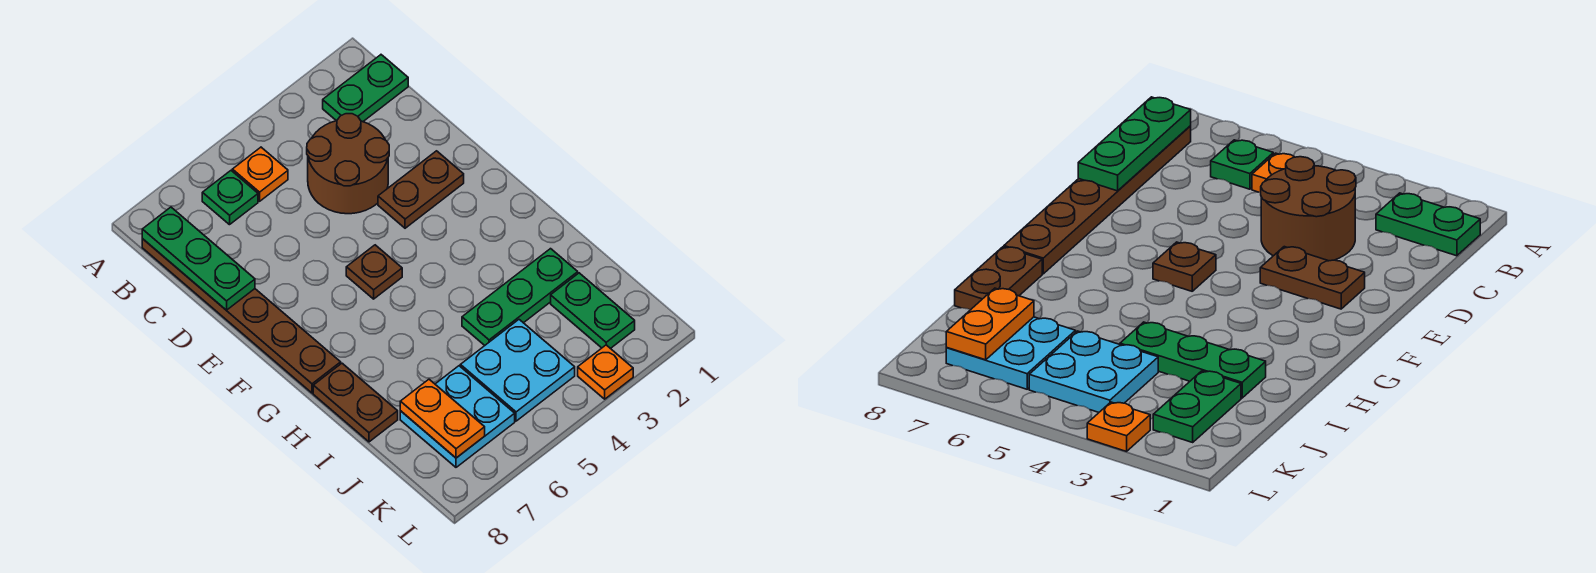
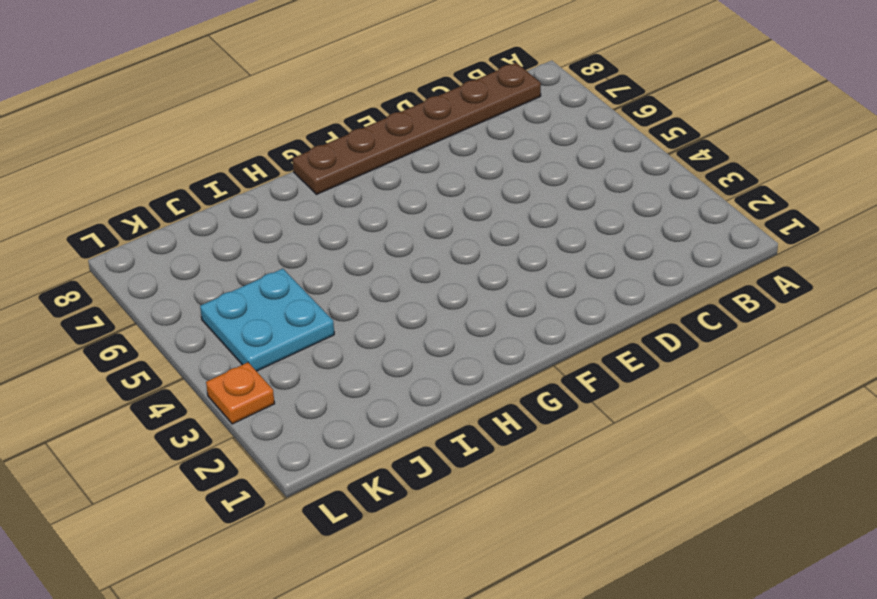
none -> green plate B1:B2 level 1
none -> orange plate B5 level 1
none -> green plate B6 level 1

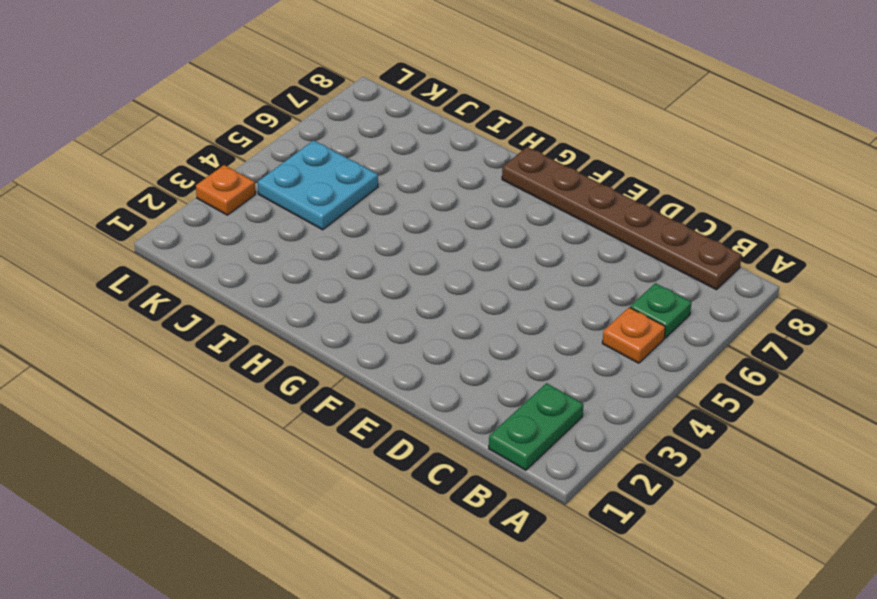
none -> brown round brick C3:D4 level 1
none -> brown plate E2:E3 level 1
none -> brown plate F5 level 1

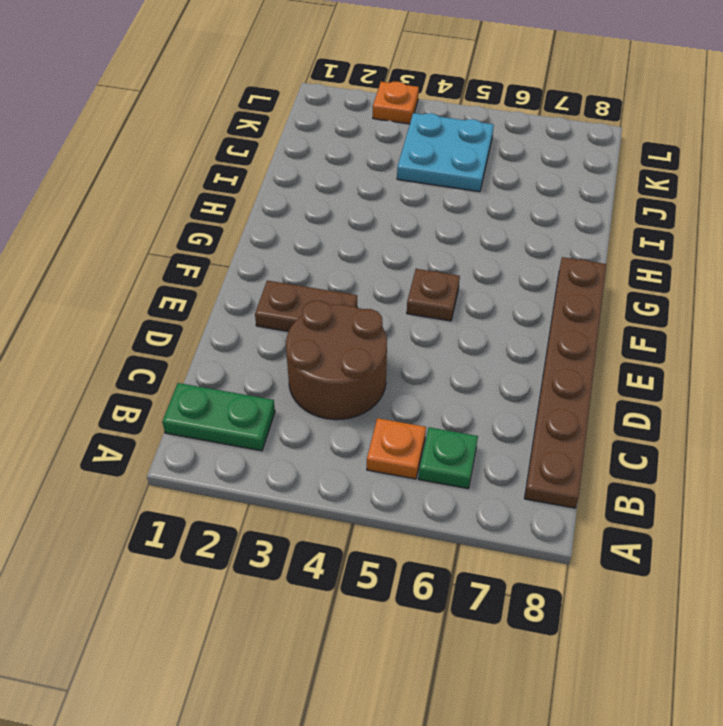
none -> brown plate H8:I8 level 1
none -> green plate I2:I4 level 1
none -> green plate J2:K2 level 1

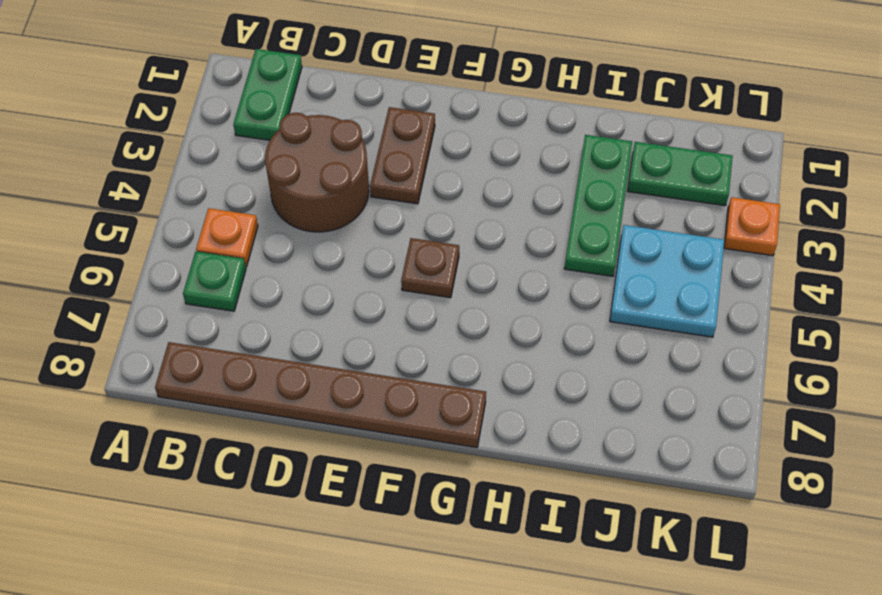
none -> brown plate H8:I8 level 1
none -> cyan plate J6:K7 level 1
none -> green plate B8:D8 level 2

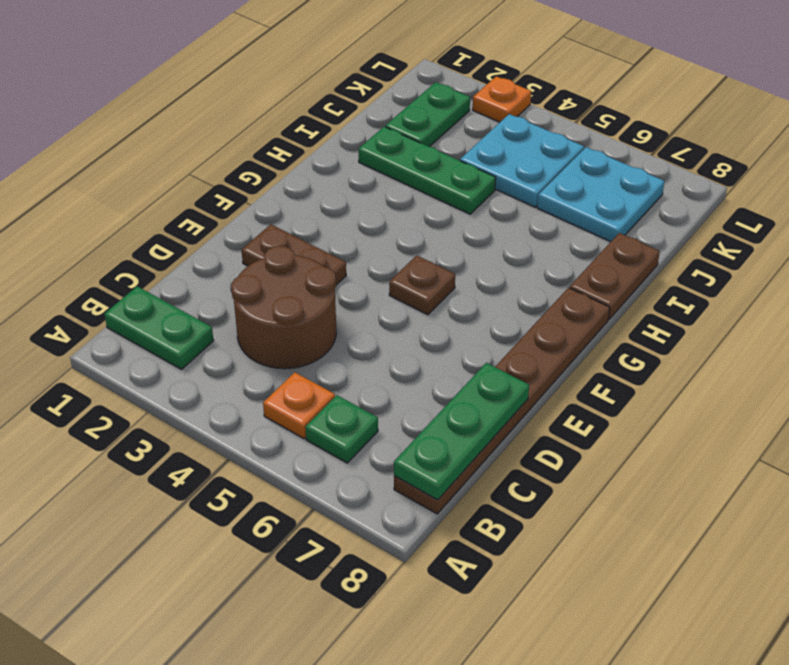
none -> orange plate J7:K7 level 2

